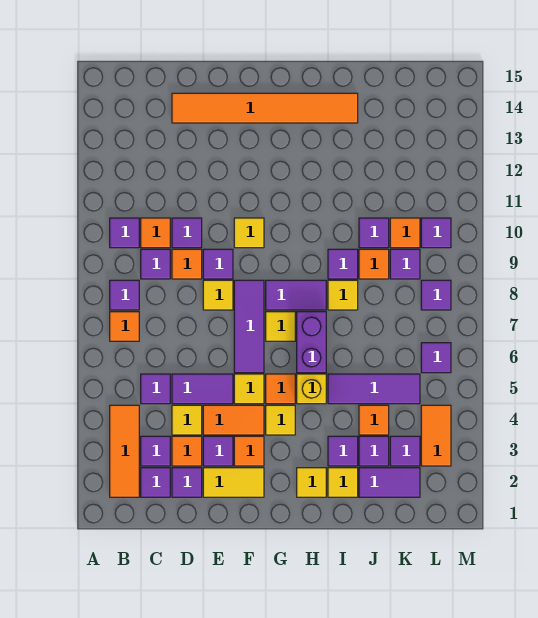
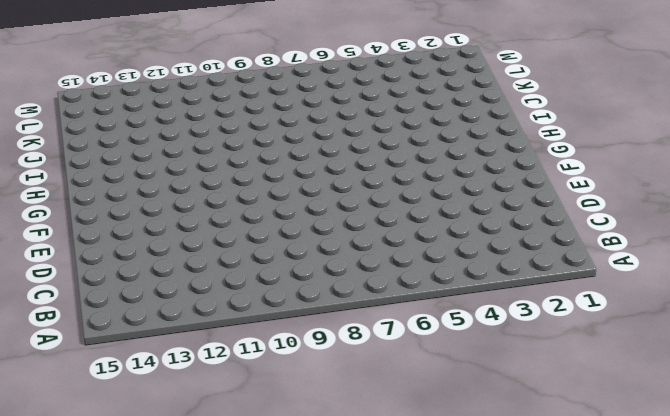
none -> orange tile B2:B4 level 1
none -> orange tile B7 level 1
none -> purple tile B8 level 1
none -> purple tile B10 level 1

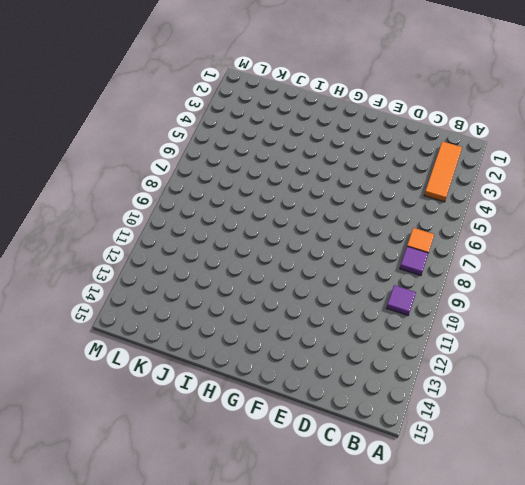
none -> purple tile C2 level 1
none -> purple tile C3 level 1
none -> purple tile C5 level 1
none -> purple tile C9 level 1

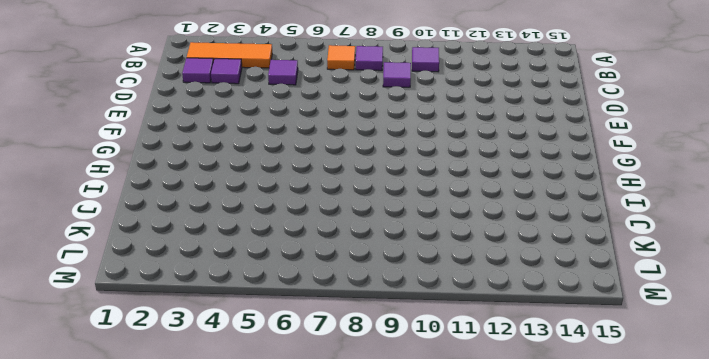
none -> orange tile C10 level 1
none -> purple tile D2 level 1
none -> orange tile D3 level 1
none -> yellow tile D4 level 1

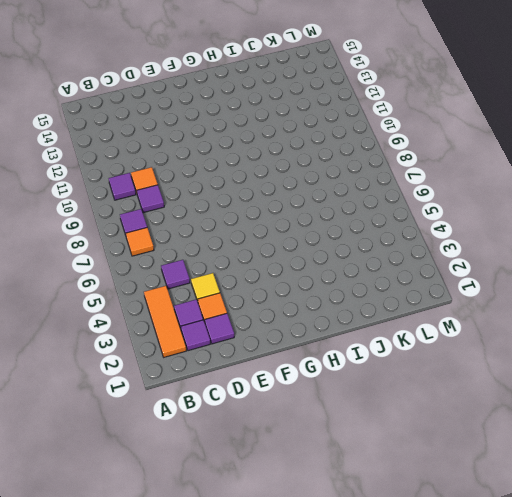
none -> purple tile D5:E5 level 1
none -> orange tile D9 level 1
none -> purple tile D10 level 1
none -> orange tile D14:I14 level 1

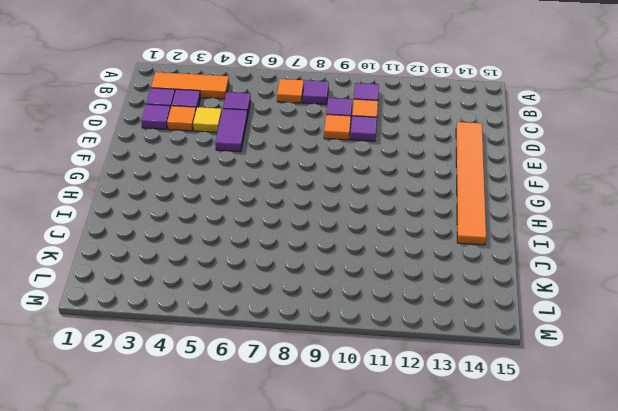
none -> yellow tile E2:F2 level 1
none -> purple tile E3 level 1
none -> orange tile E4:F4 level 1
none -> yellow tile E8 level 1

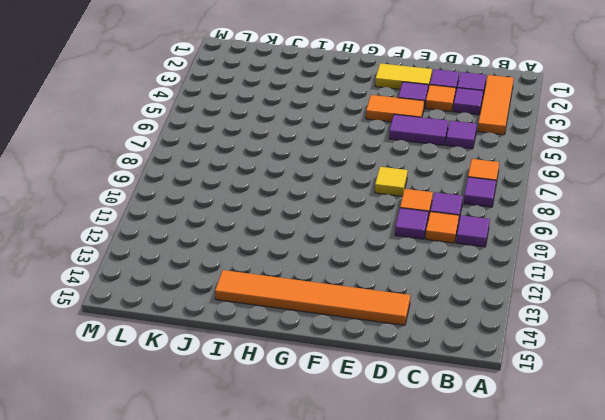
none -> yellow tile D4 level 1
none -> purple tile E9 level 1
none -> orange tile F3 level 1
none -> yellow tile F5 level 1

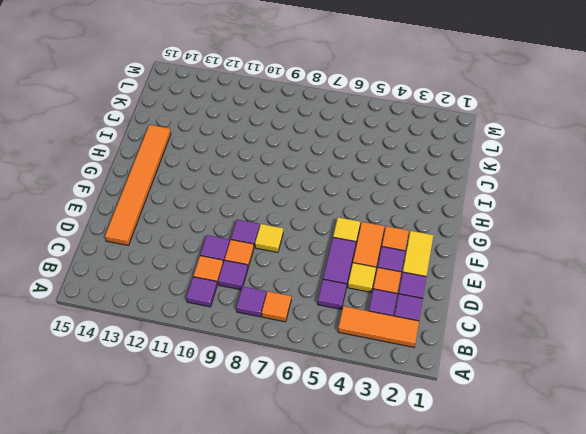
none -> purple tile F6:F8 level 1
none -> yellow tile F10 level 1
none -> yellow tile G4 level 1
none -> orange tile G5 level 1

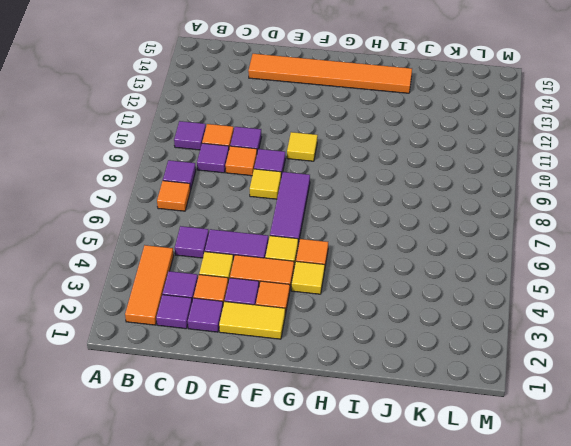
none -> yellow tile G7 level 1
none -> purple tile G8:H8 level 1
none -> yellow tile H2 level 1
none -> yellow brick H5 level 1

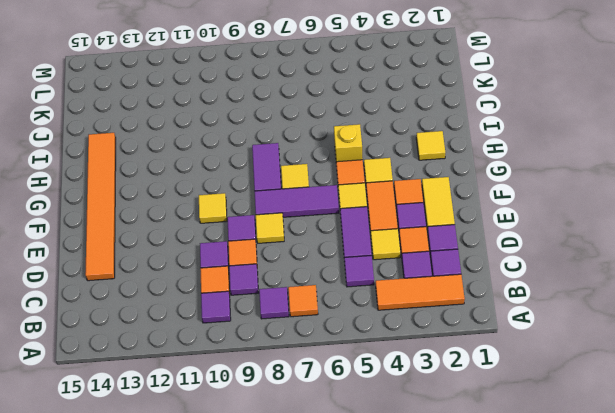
none -> purple brick H6:H7 level 1
none -> yellow tile I2 level 1
none -> purple tile I3 level 1
none -> purple tile I5:K5 level 1

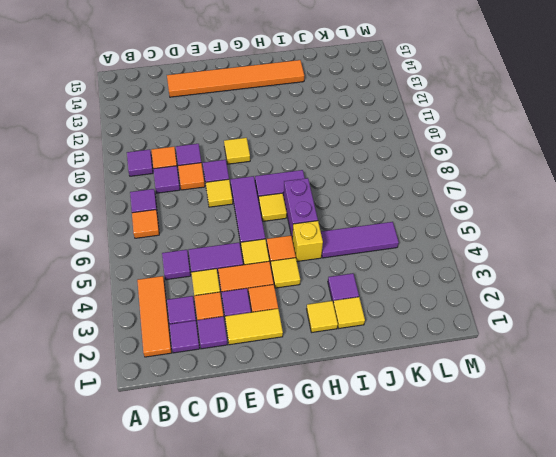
none -> yellow tile I8 level 1
none -> purple tile I9 level 1
none -> purple tile J2:K2 level 1
none -> purple tile J3 level 1

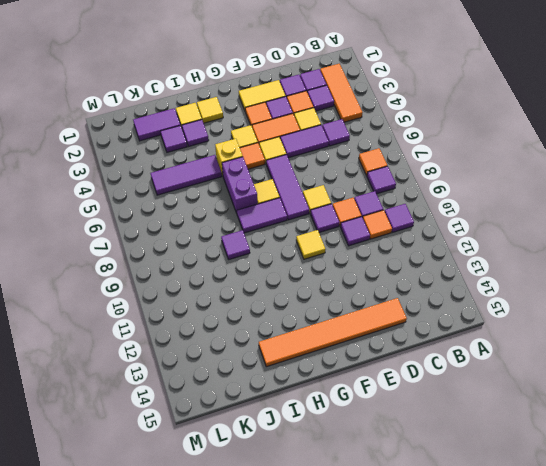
none -> yellow tile I8 level 1
none -> orange tile J4 level 1
none -> orange tile J9 level 1
none -> purple tile J10 level 1

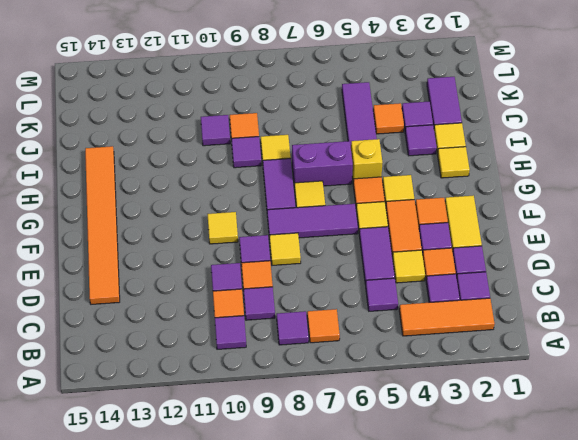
none -> purple tile K3 level 1
none -> purple tile K9 level 1
none -> orange tile K10 level 1
none -> orange tile L3:L4 level 1

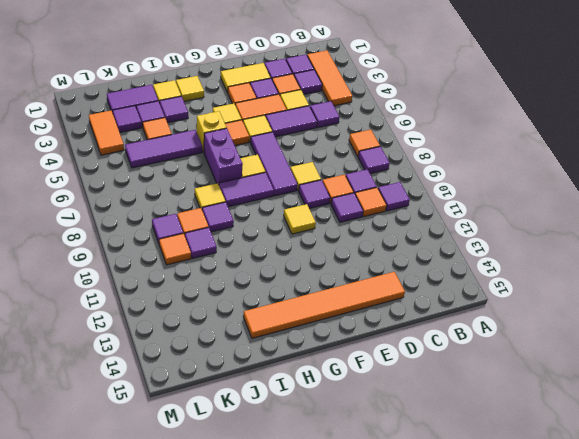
none -> purple tile L6 level 1
none -> purple tile L8 level 1
none -> purple tile L10 level 1

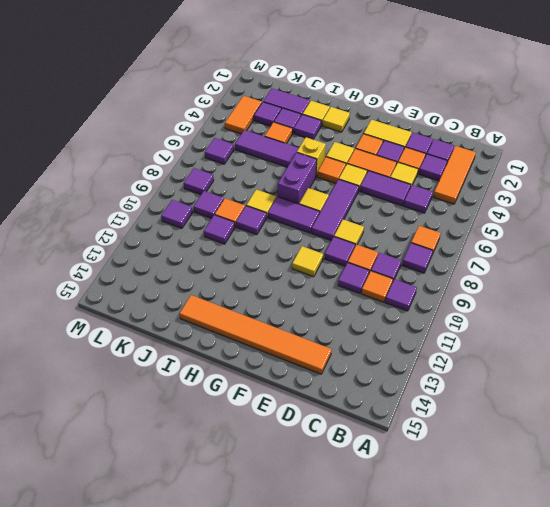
none -> orange tile K10 level 1

